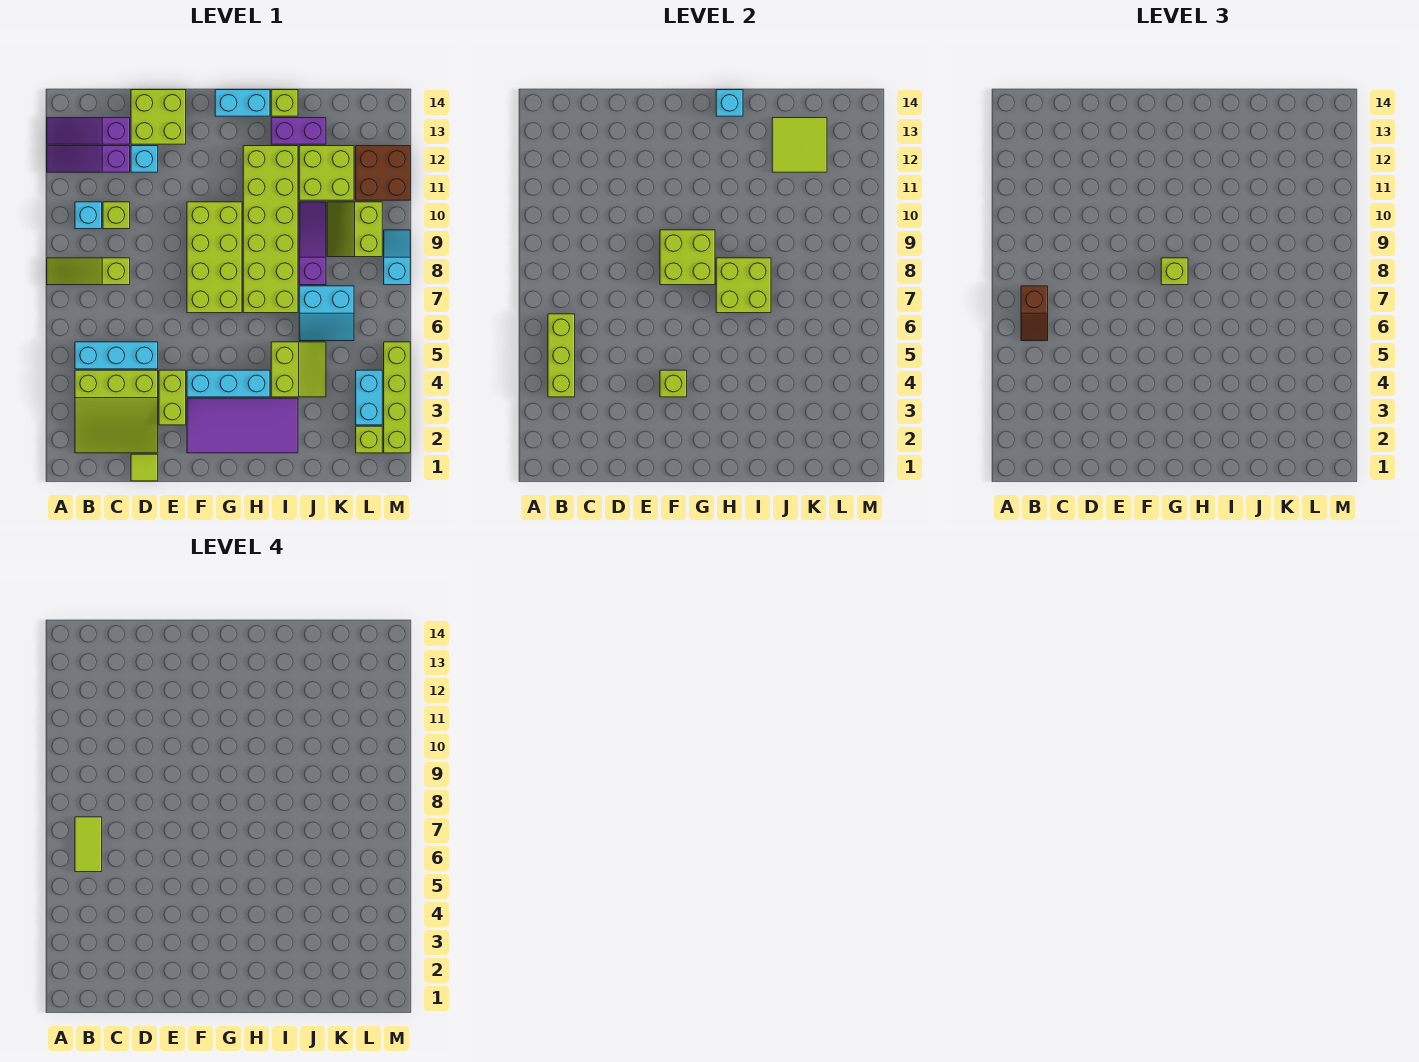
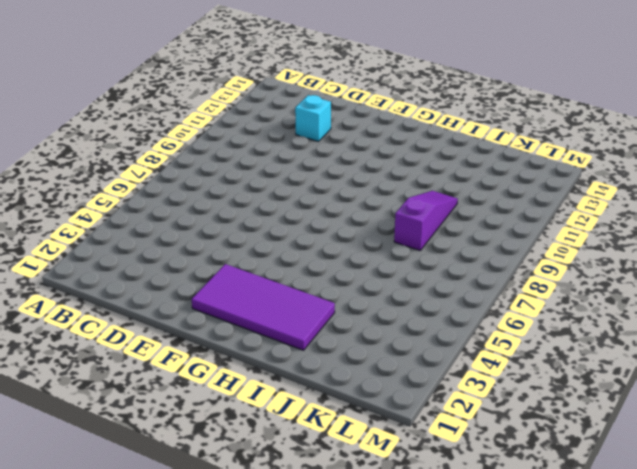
none -> lime slope A8:C8 level 1 top C
none -> purple slope A12:C12 level 1 top C
none -> purple slope A13:C13 level 1 top C
none -> lime slope B2:D4 level 1 top 4

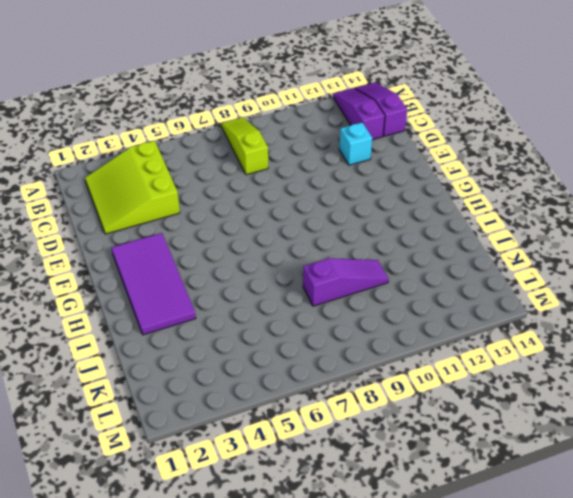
purple slope A14:C14 level 1 top C -> purple slope A12:C12 level 1 top C
none -> cyan brick B5:D5 level 1
none -> cyan brick B10 level 1
none -> lime brick C10 level 1
none -> lime tile D1 level 1

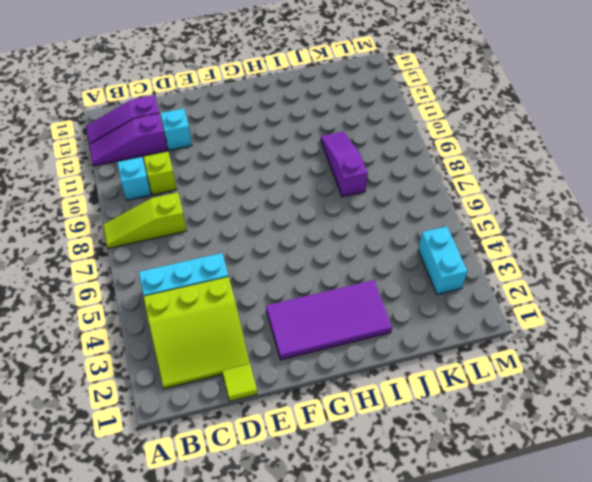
none -> lime brick D13:E14 level 1
none -> lime brick E3:E4 level 1
none -> cyan brick F4:H4 level 1
none -> lime brick F7:G10 level 1

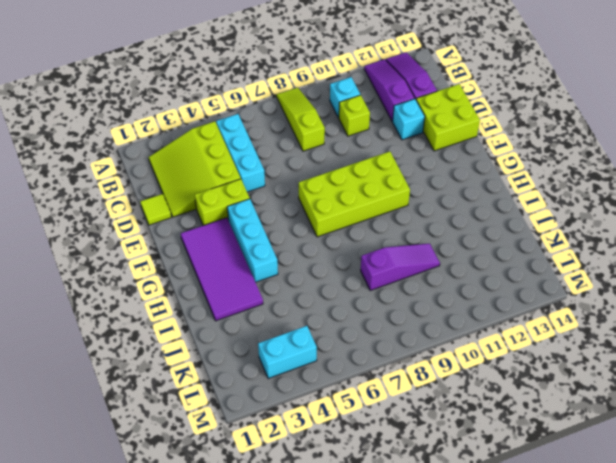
none -> cyan brick G14:H14 level 1
none -> lime brick H7:I12 level 1
none -> lime slope I4:J5 level 1 top I
none -> purple brick I13:J13 level 1

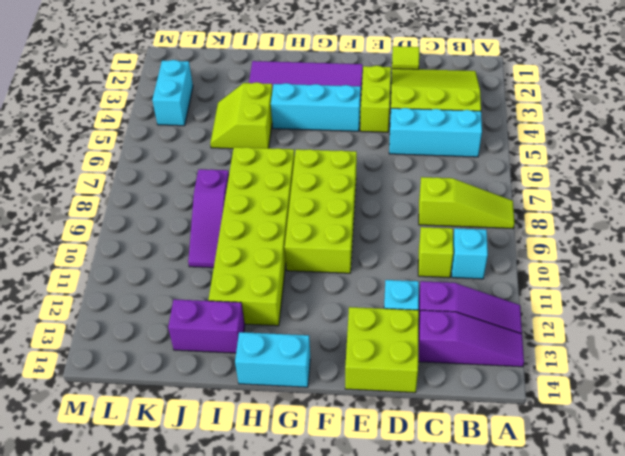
none -> lime brick I14 level 1
none -> cyan slope J6:K7 level 1 top 7
none -> lime brick J11:K12 level 1
none -> lime slope K9:L10 level 1 top L

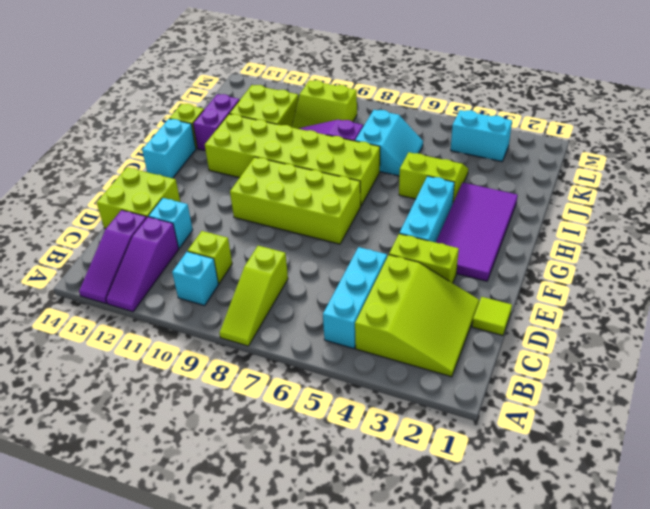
none -> lime brick L2 level 1
none -> brown brick L11:M12 level 1
none -> lime brick M2:M5 level 1
none -> cyan slope M8:M9 level 1 top 8

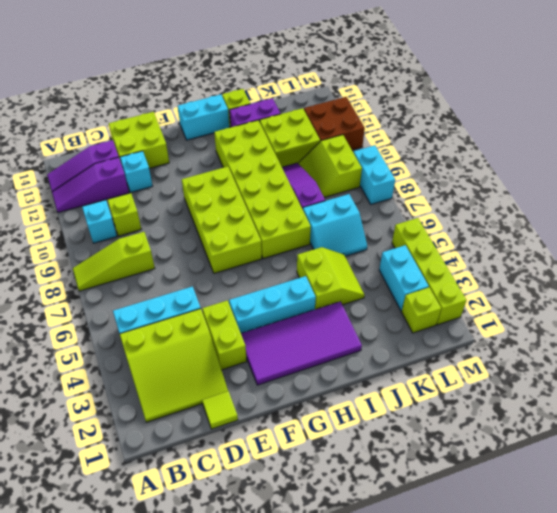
cyan brick M8:M9 level 1 -> cyan slope M8:M9 level 1 top 8
none -> lime brick B4:B6 level 2
none -> lime brick F4 level 2
none -> lime brick F8:G9 level 2
none -> lime brick H7:I8 level 2

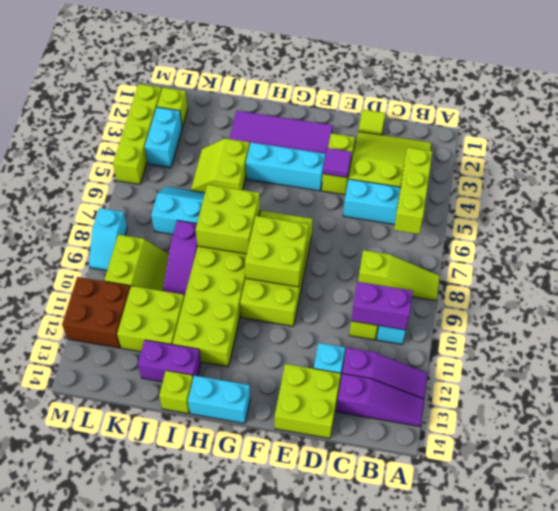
purple brick B10:C10 level 2 -> none
purple tile E4 level 2 -> none
none -> lime brick F4 level 2
none -> cyan brick H14 level 2
none -> lime tile J12:K13 level 2
none -> brown slope B6:B7 level 3 top 7

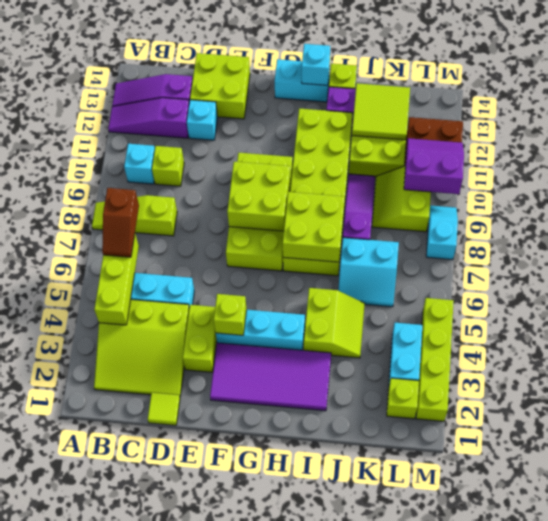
purple slope L10:M11 level 2 top 10 -> none
none -> lime brick G8 level 3
none -> lime tile B6:B7 level 4

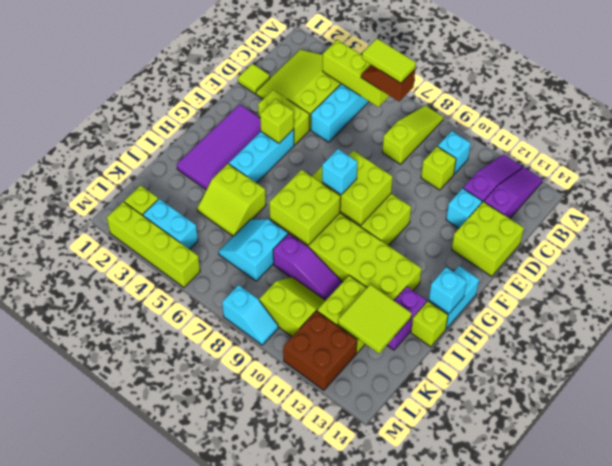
cyan brick G8 level 3 -> lime brick G8 level 3

